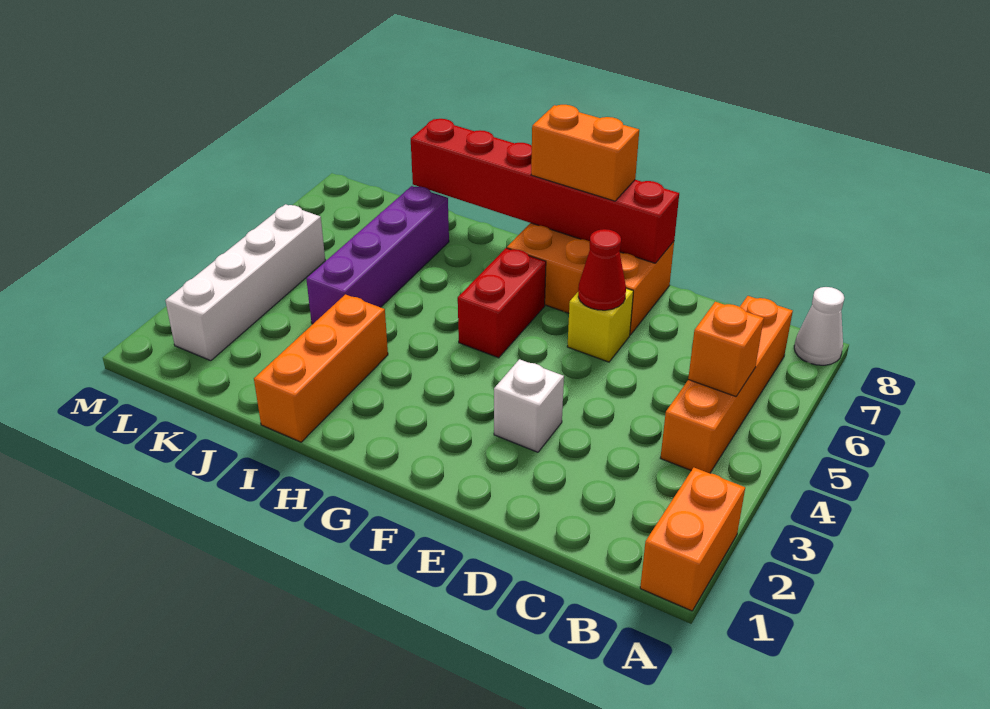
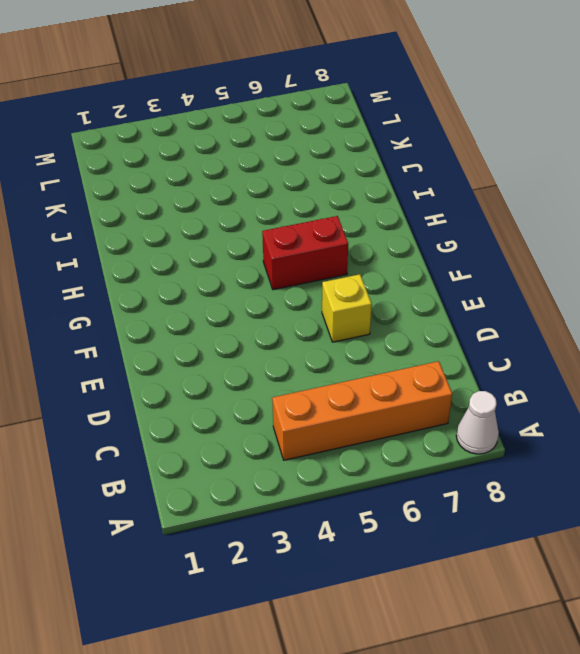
none -> orange brick A1:A2 level 1
none -> white brick E3 level 1
none -> orange brick E7:G8 level 1

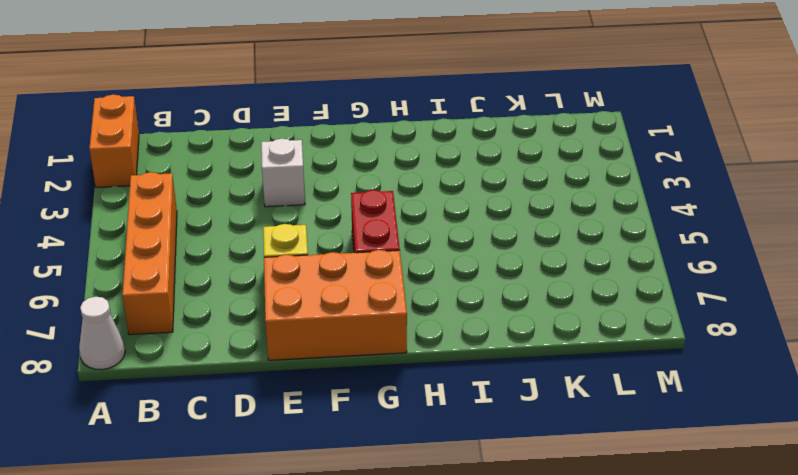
none -> orange brick I1:I3 level 1
none -> purple brick J4:J7 level 1
none -> white brick L2:L5 level 1

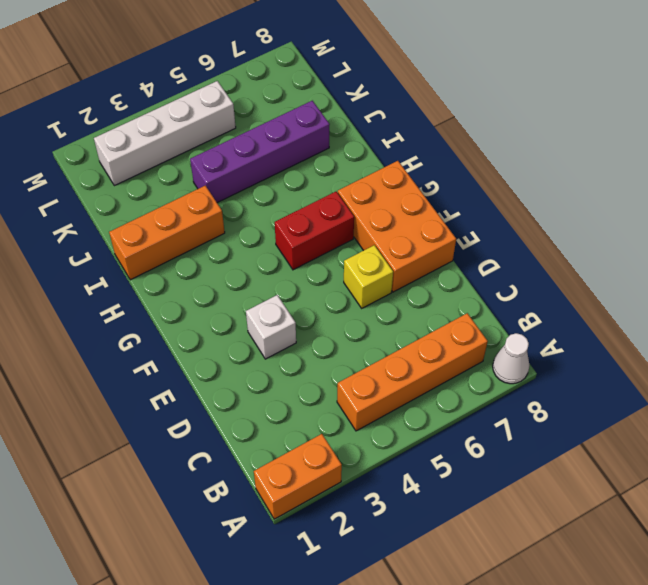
none -> orange brick B5 level 2
none -> red cone E6 level 2
none -> red brick E8:J8 level 2

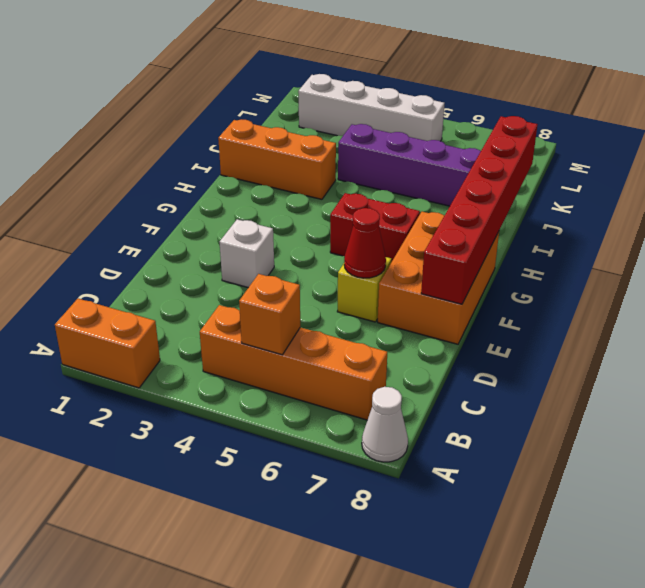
none -> orange brick F8:G8 level 3

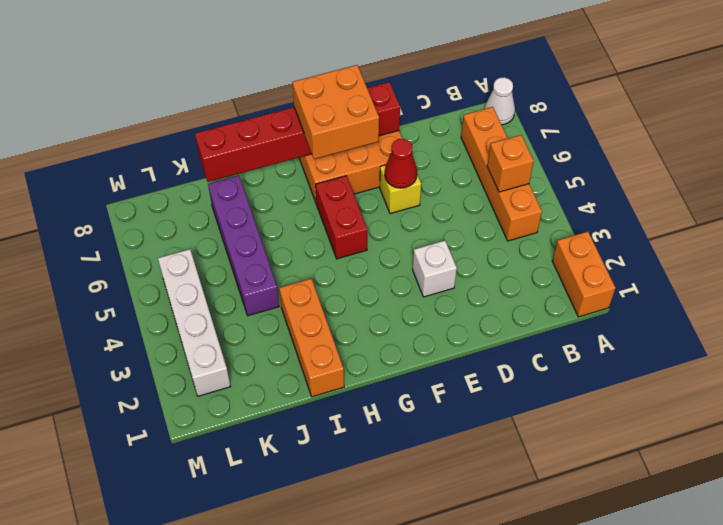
orange brick F7:G8 level 3 -> orange brick F8:G8 level 3

